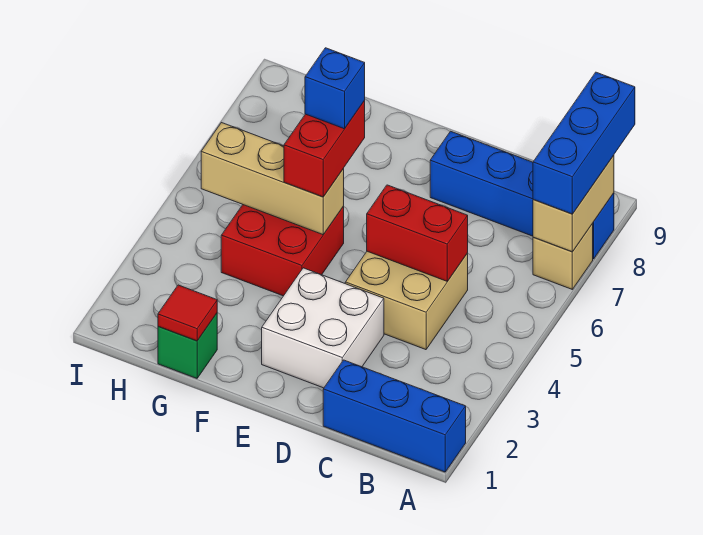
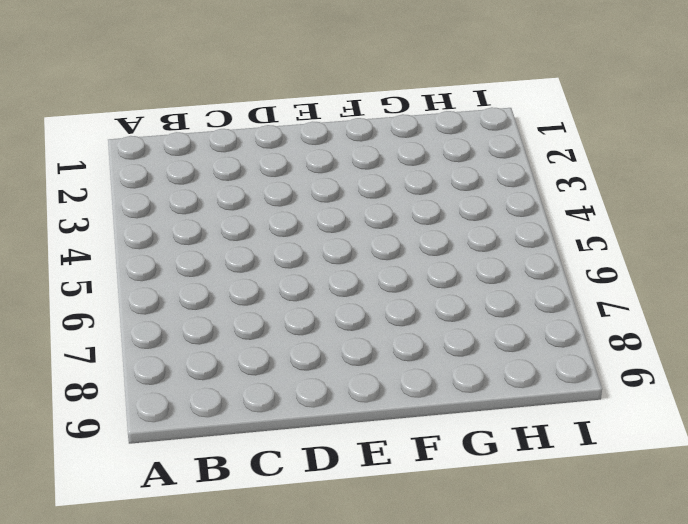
none -> blue brick A1:C1 level 1
none -> tan brick A7 level 1
none -> blue brick A8:D8 level 1

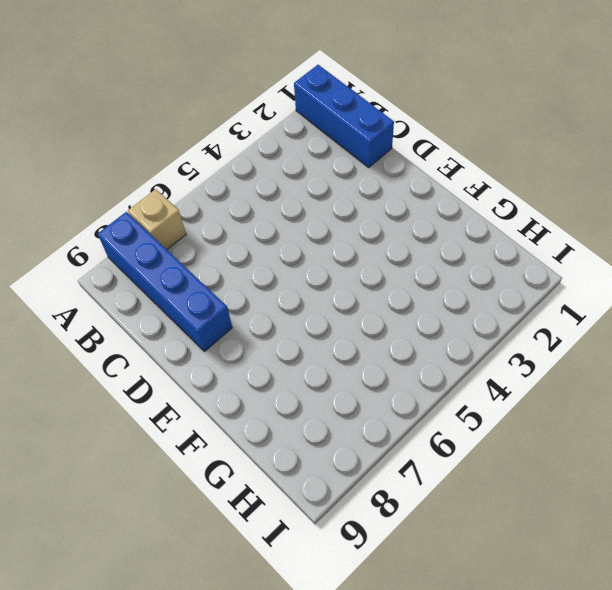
none -> tan brick C4:D5 level 1
none -> white brick D2:E3 level 1
none -> red brick F4:G5 level 1

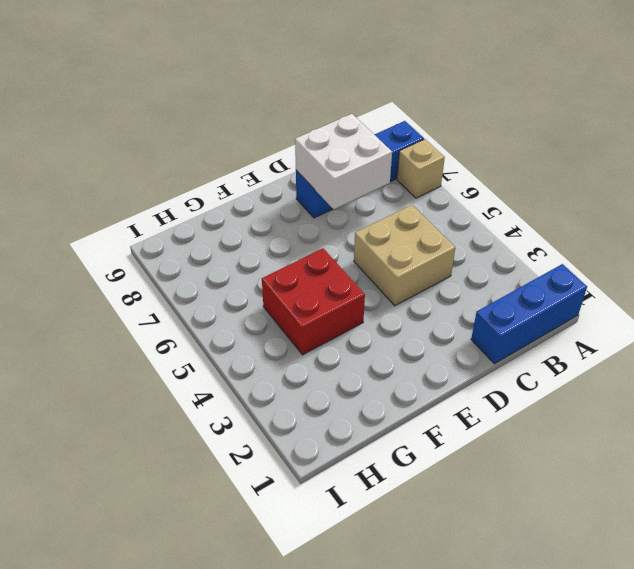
white brick C7:D8 level 2 -> white brick D2:E3 level 1
none -> green brick G1 level 1
none -> tan brick A7:A8 level 2
none -> red brick C5:D5 level 2

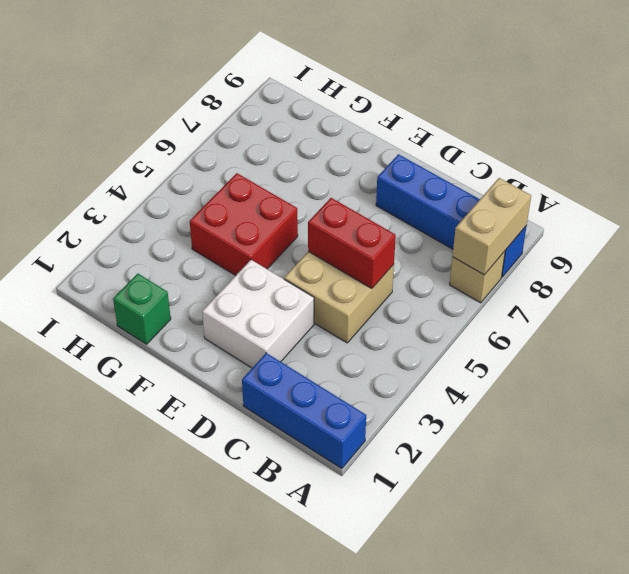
none -> tan brick F5:H5 level 2
none -> red tile G1 level 2
none -> blue brick A7:A9 level 3

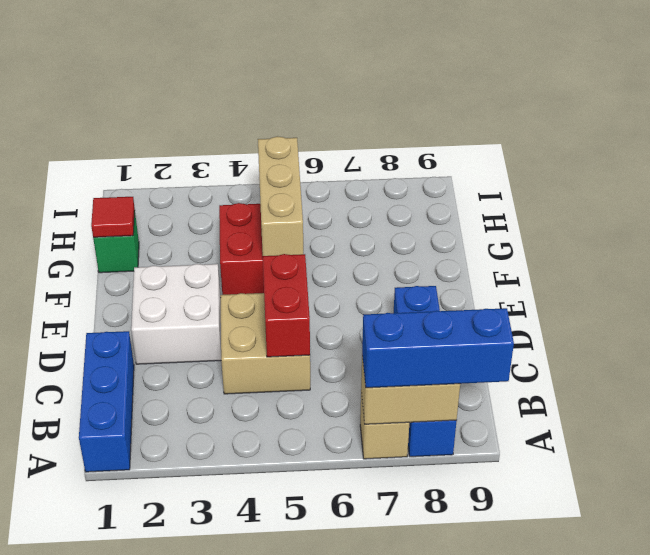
none -> red brick F5:F6 level 3
none -> blue brick F6 level 4

